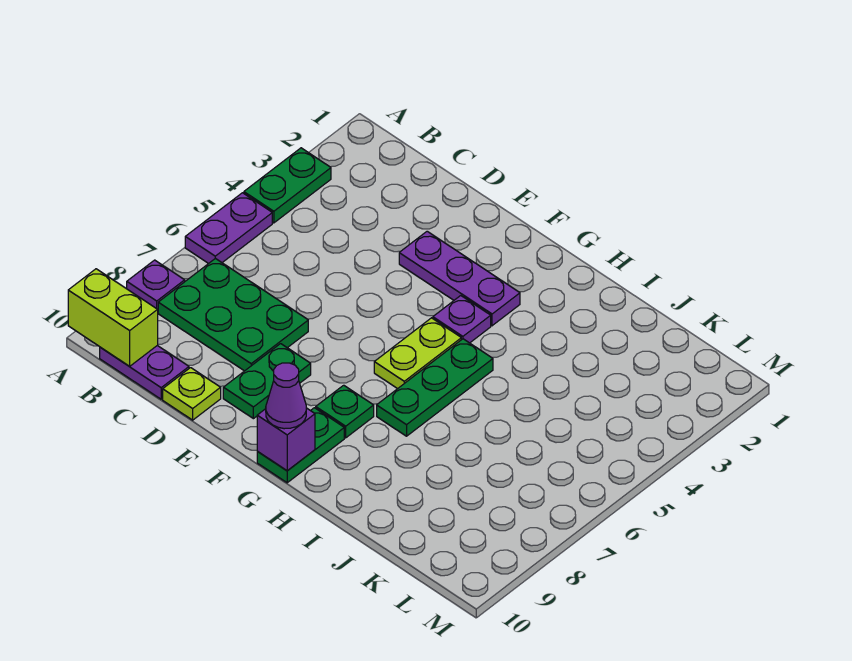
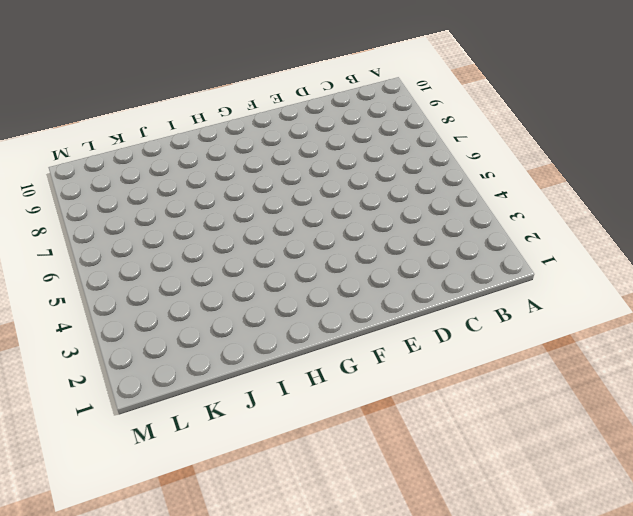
none -> green plate A3:A4 level 1
none -> purple plate A5:A6 level 1
none -> purple plate A8 level 1

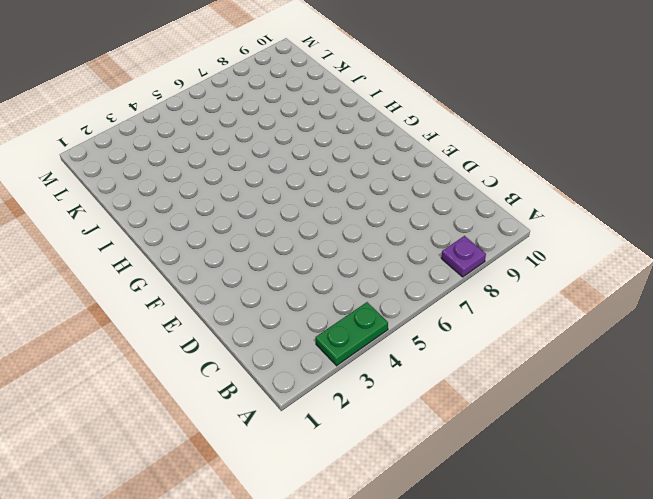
none -> purple plate A5:A6 level 1
none -> green plate B7:D8 level 1
none -> purple plate B10:C10 level 1

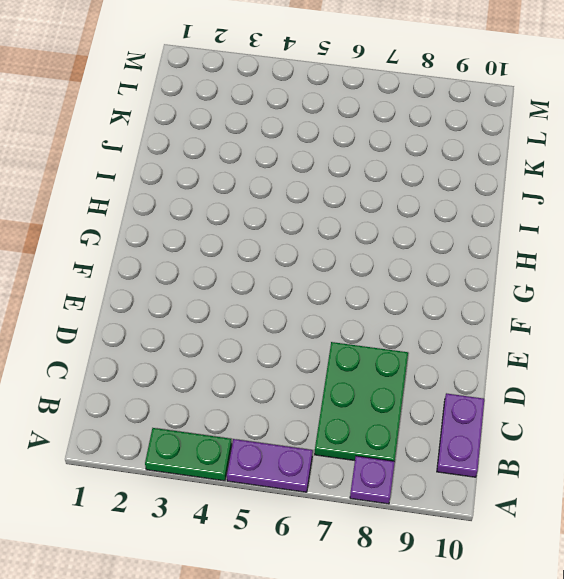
none -> lime plate D10 level 1
none -> purple plate E3:G3 level 1
none -> green plate E8:E9 level 1

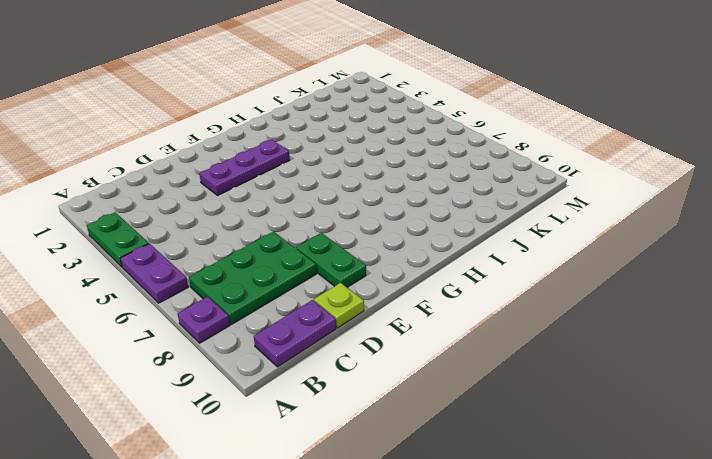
none -> purple plate G4 level 1
none -> lime plate G5:G6 level 1
none -> green plate G8 level 1

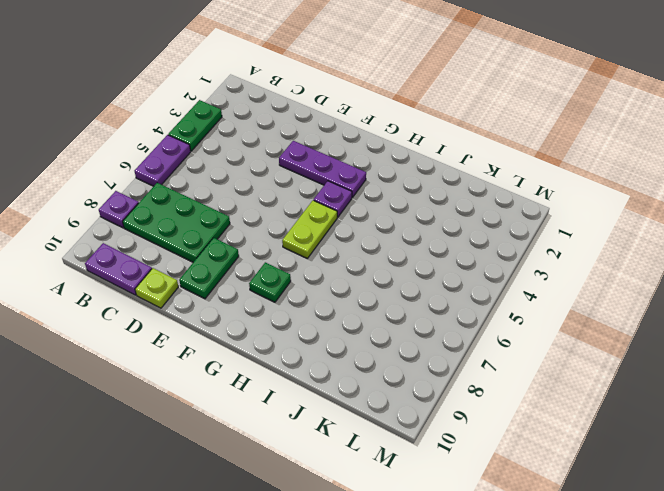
none -> green plate G9:G10 level 1
none -> green plate H5:H7 level 1
none -> lime brick A10:B10 level 2

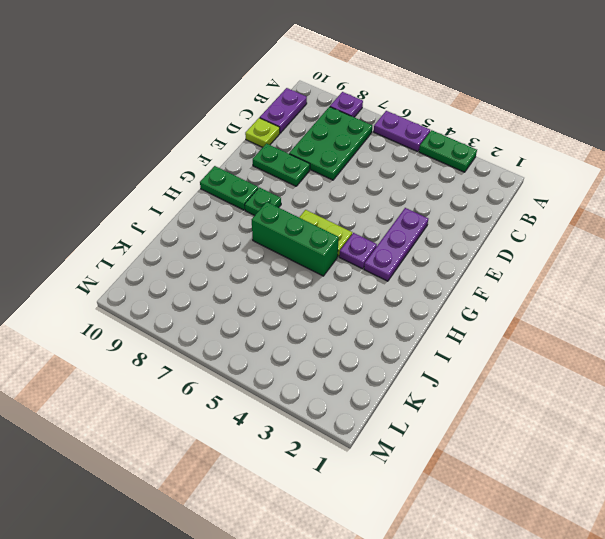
green brick H5:H7 level 1 -> green plate H5:H7 level 1
none -> lime brick A10:B10 level 2
none -> purple brick G10 level 2
none -> purple cone G10 level 3

